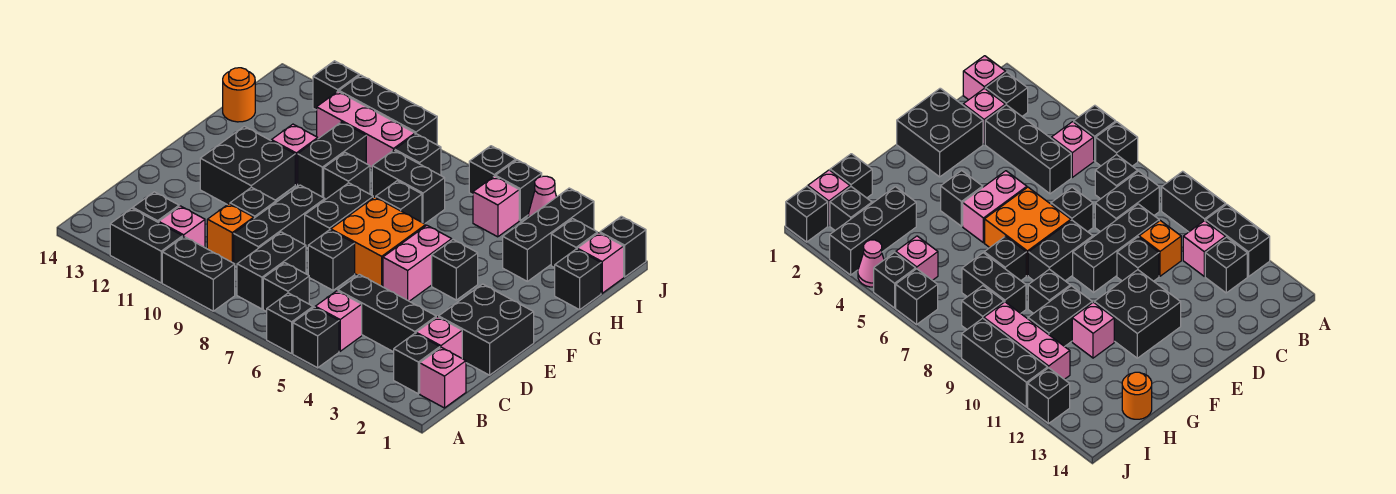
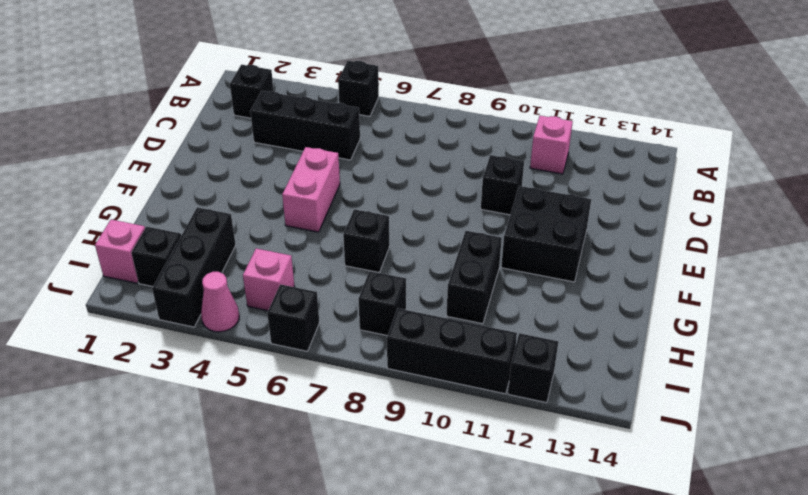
none -> black brick A6 level 1
none -> black brick A9:A10 level 1
none -> black brick A11:A12 level 1
none -> pink brick B1 level 1

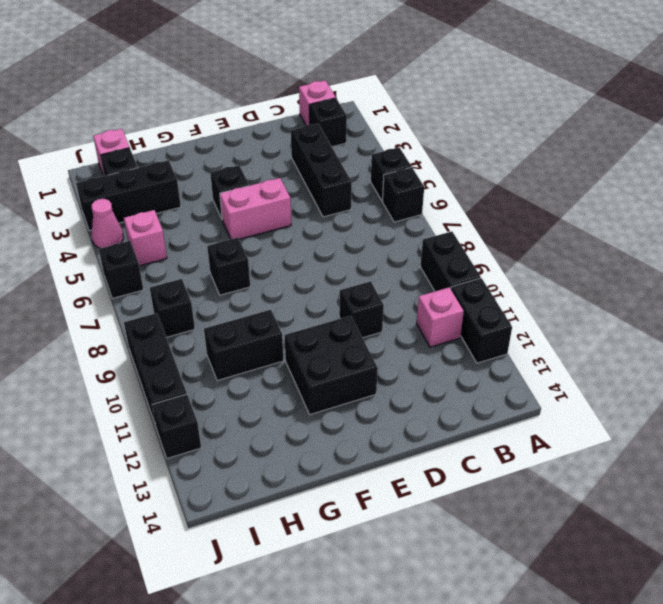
none -> pink brick B5 level 1
none -> black brick B7 level 1
none -> black brick B8:C8 level 1
none -> black brick B12 level 1

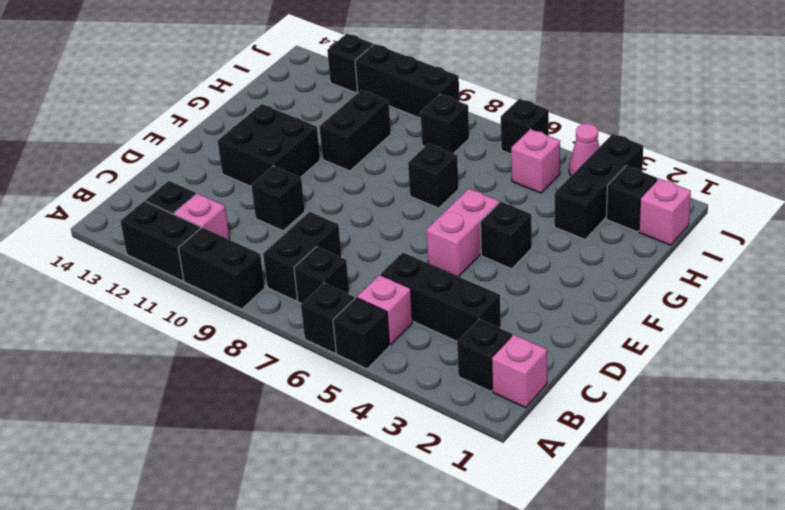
none -> pink brick C2 level 1
none -> black brick C9:E9 level 1
none -> orange brick C10 level 1
none -> black brick D1:E2 level 1

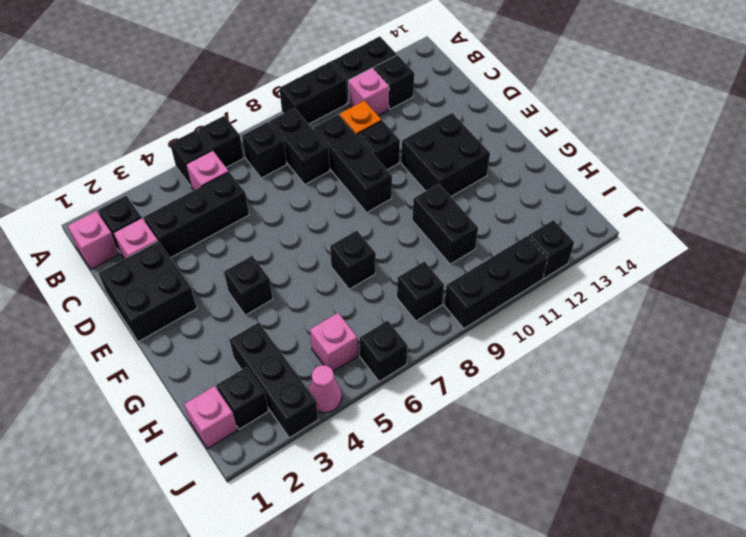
none -> black brick D7 level 1
none -> pink brick E5:F5 level 1
none -> orange brick E6:F7 level 1
none -> black brick E8:F8 level 1

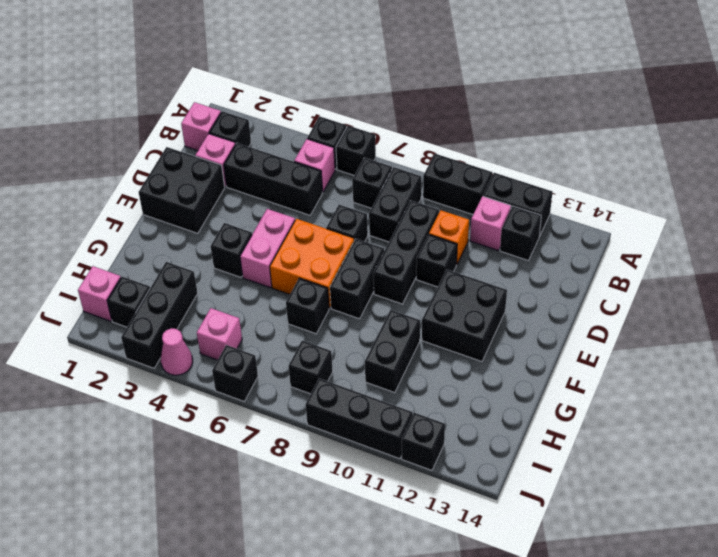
none -> black brick G9 level 1
none -> pink brick G11 level 1
none -> black brick H1 level 1
none -> black brick H7:H8 level 1

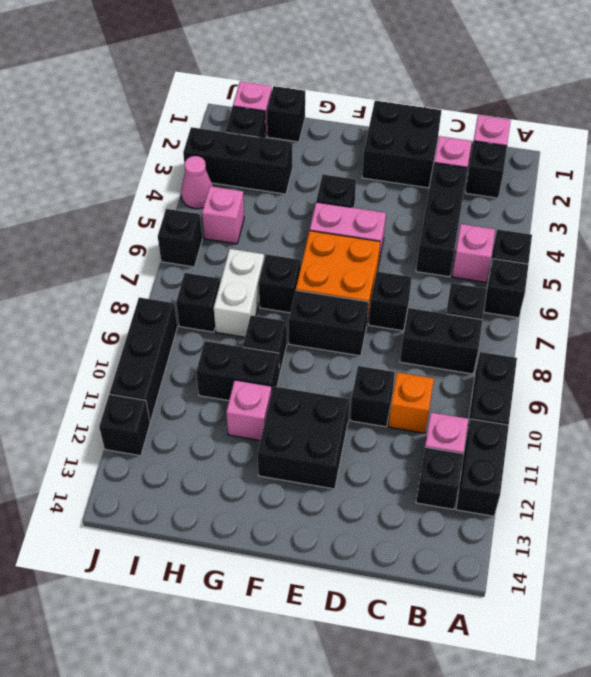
white brick H7:H8 level 1 -> black brick H7:H8 level 1
none -> black brick C9:E9 level 1
none -> orange round brick H14 level 1
none -> pink brick I9:I11 level 1
none -> black brick J1 level 1

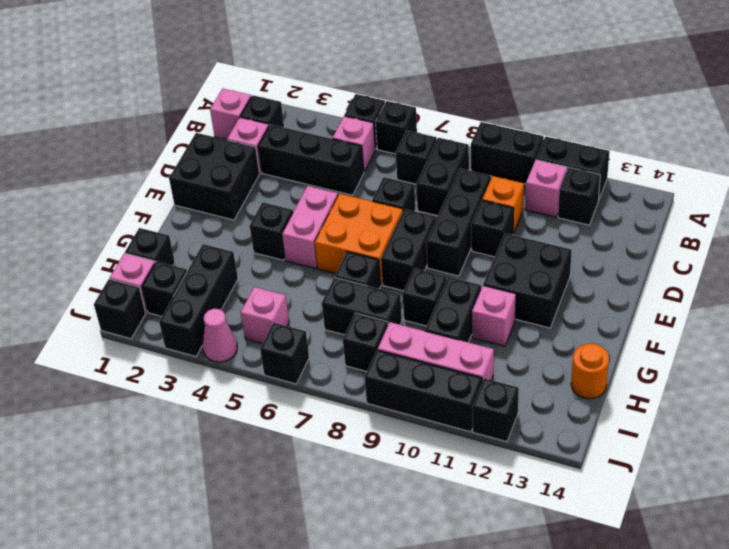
none -> black brick J5 level 1

